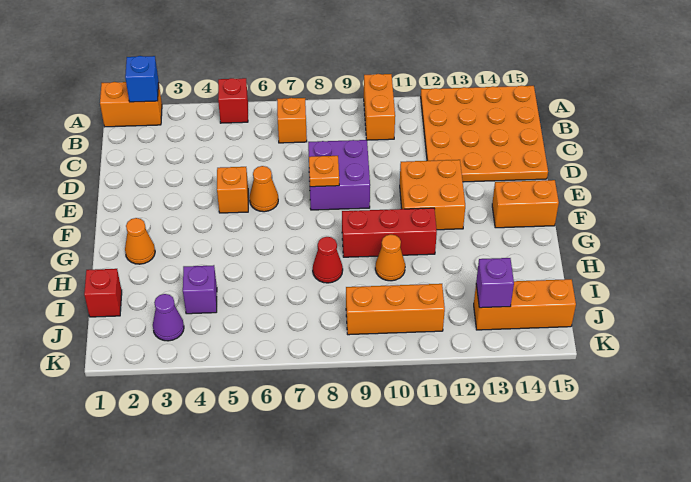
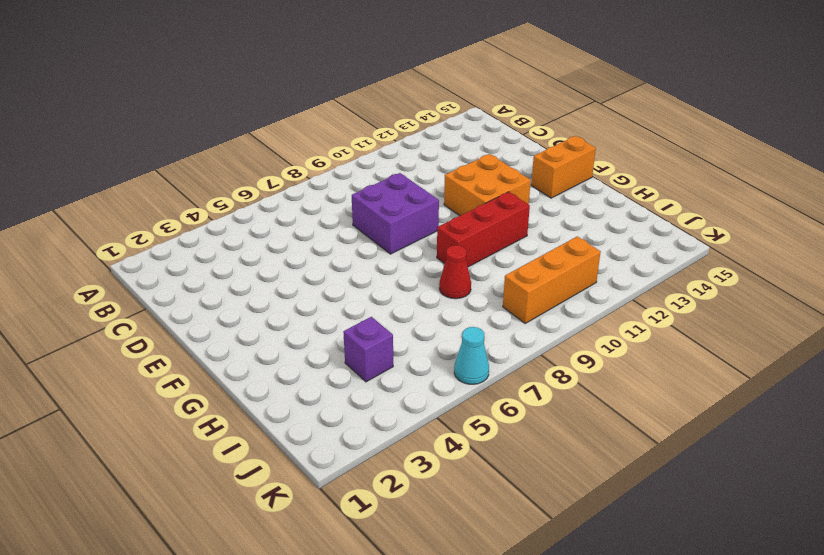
cyan cone K6 level 1 -> none
none -> orange brick A1:A2 level 1
none -> red brick A5 level 1
none -> orange brick A10:B10 level 1

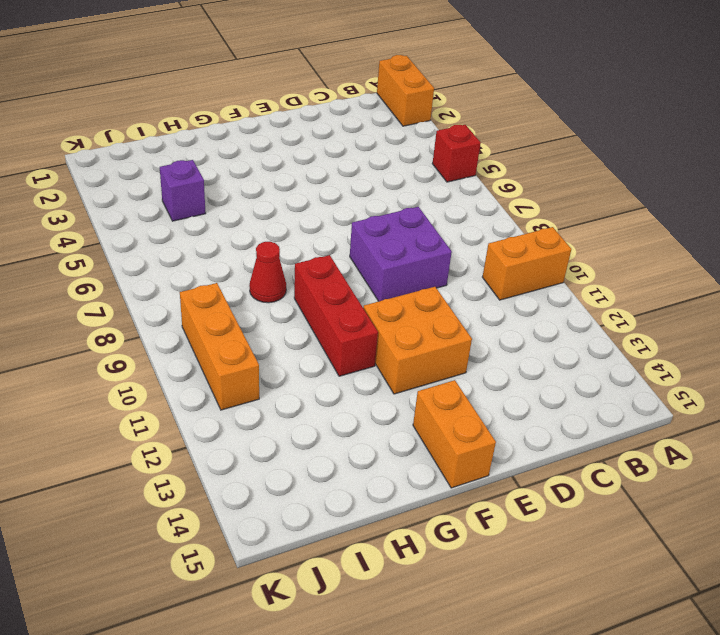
none -> orange plate A12:D15 level 1
none -> orange brick B7 level 1
none -> orange brick E5 level 1

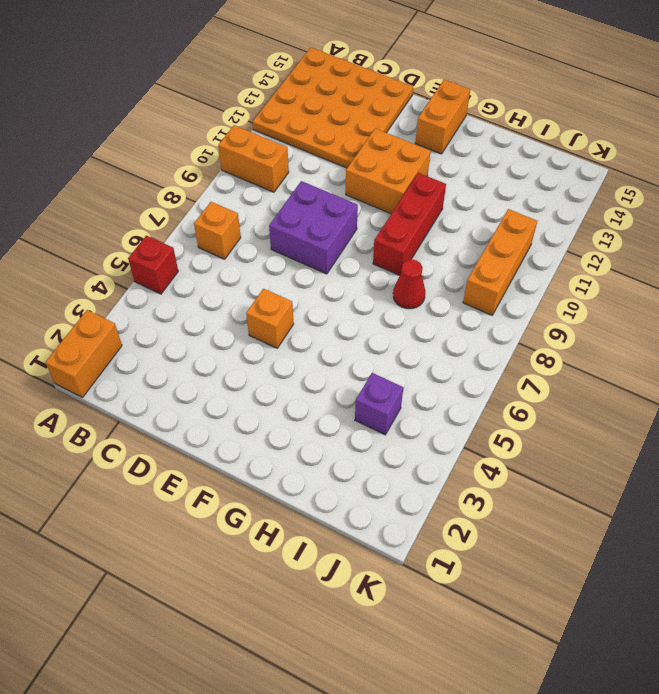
none -> orange cone E6 level 1
none -> orange cone G2 level 1
none -> orange cone H10 level 1

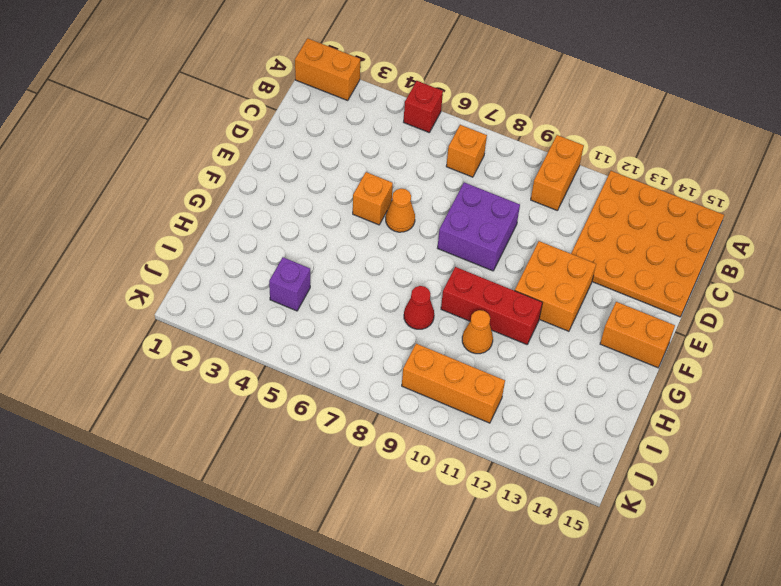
none -> orange cone G2 level 1
none -> red brick I1 level 1
none -> purple cone J3 level 1

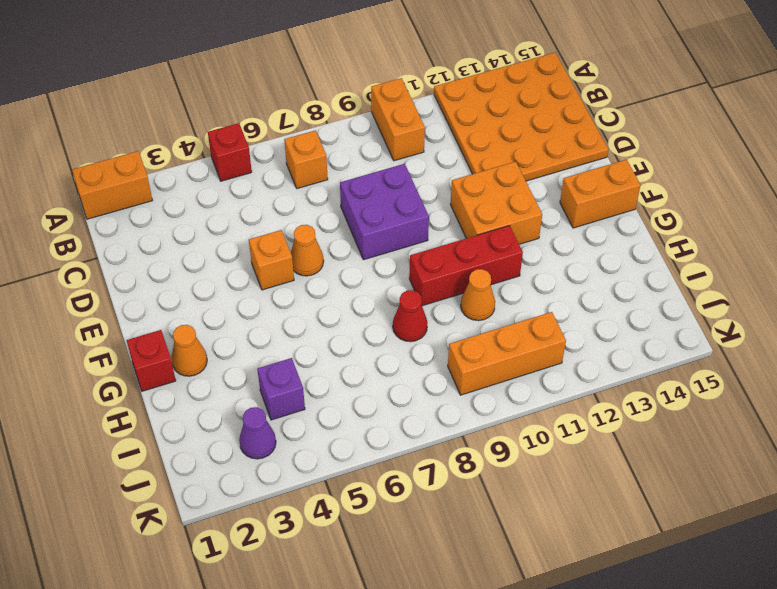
red brick G1 level 1 -> red brick I1 level 1
none -> orange brick J13:J15 level 1
none -> blue brick A2 level 2
none -> orange plate E8 level 2

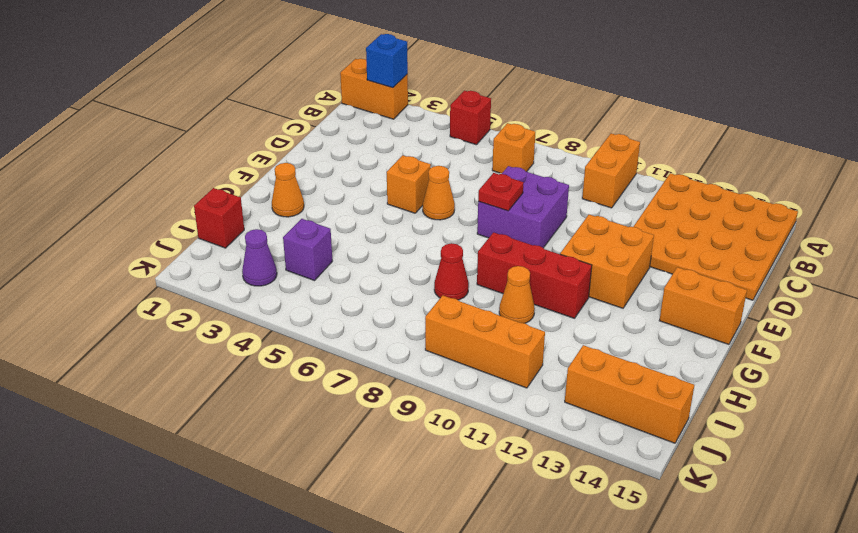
red plate E8 level 2 -> orange plate E8 level 2
none -> purple brick J13 level 2

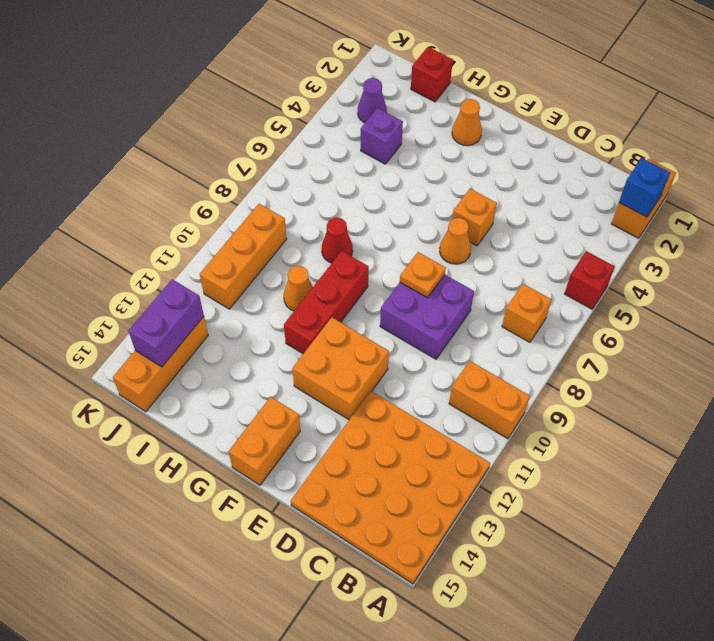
purple brick J13:J14 level 2 -> purple brick J13 level 2

